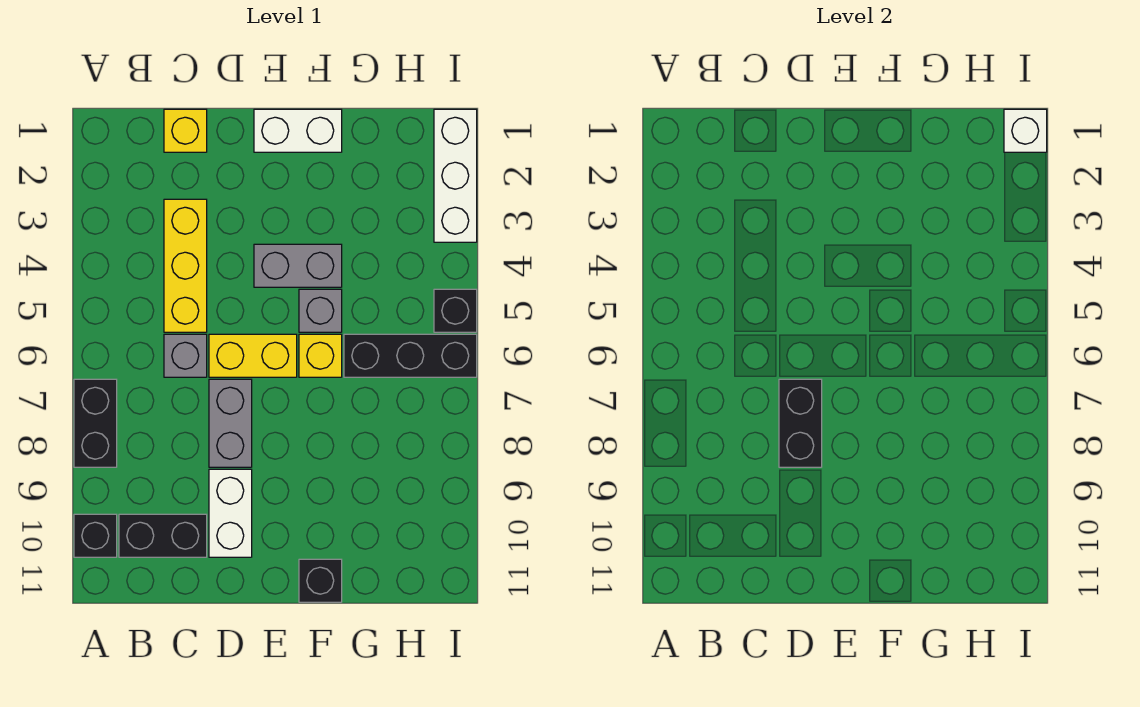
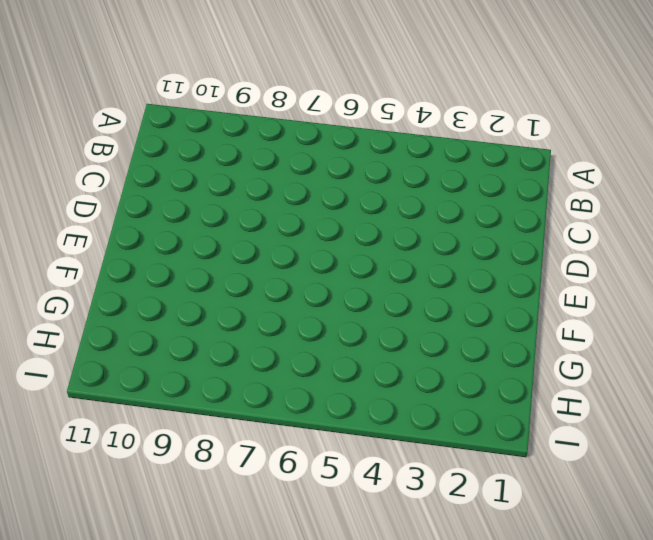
none -> black brick A7:A8 level 1
none -> black brick A10 level 1
none -> black brick B10:C10 level 1

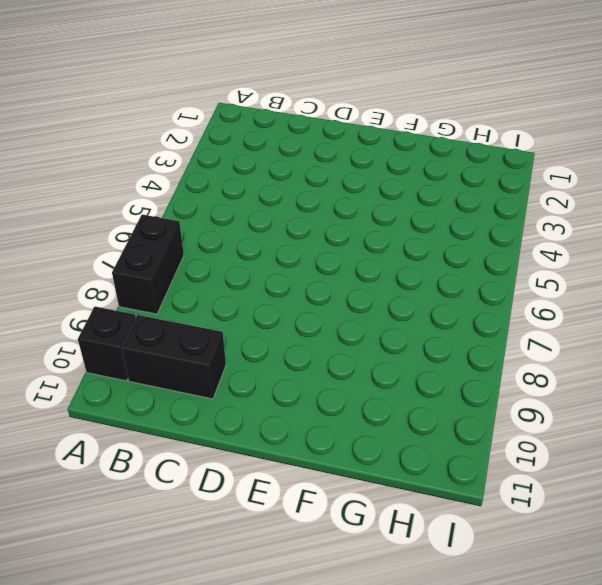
none -> yellow brick C1 level 1
none -> yellow brick C3:C5 level 1
none -> grey brick C6 level 1

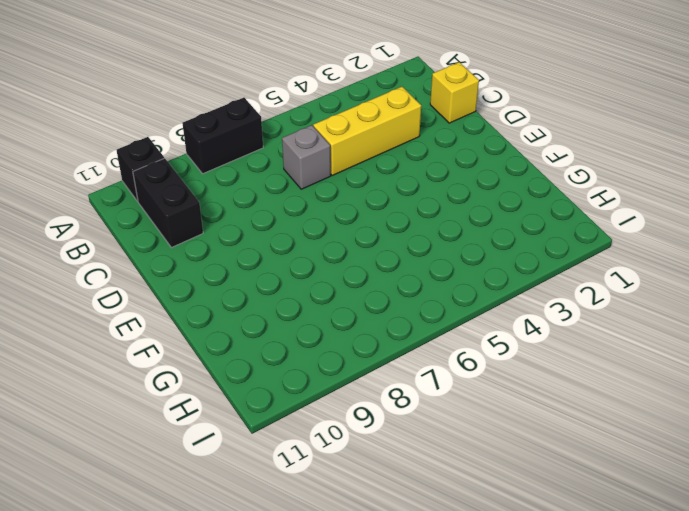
none -> yellow brick D6:E6 level 1
none -> grey brick D7:D8 level 1
none -> white brick D9:D10 level 1

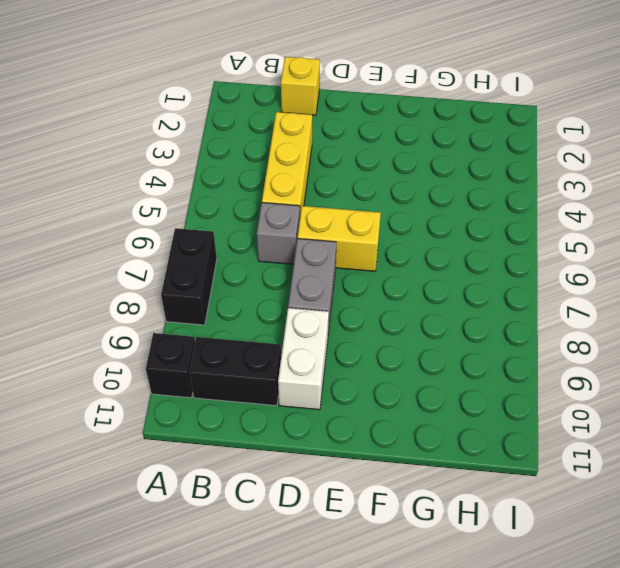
none -> white brick E1:F1 level 1
none -> grey brick E4:F4 level 1
none -> grey brick F5 level 1

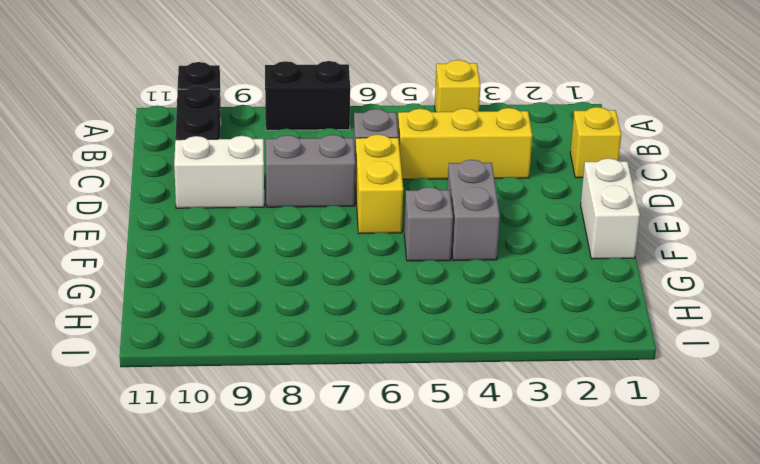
yellow brick A4 level 1 -> yellow brick F6 level 1
none -> black brick F11 level 1
none -> black brick G6:I6 level 1
none -> white brick I1:I3 level 1

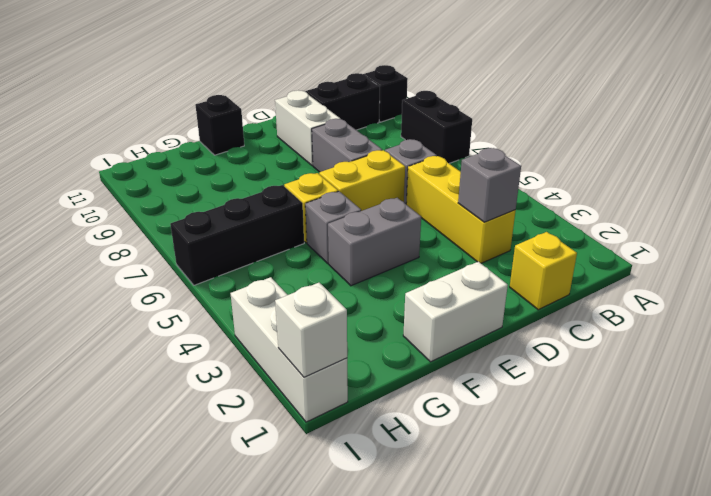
grey brick C3 level 2 -> none
none -> black brick I5 level 1
none -> black brick D7:D8 level 2

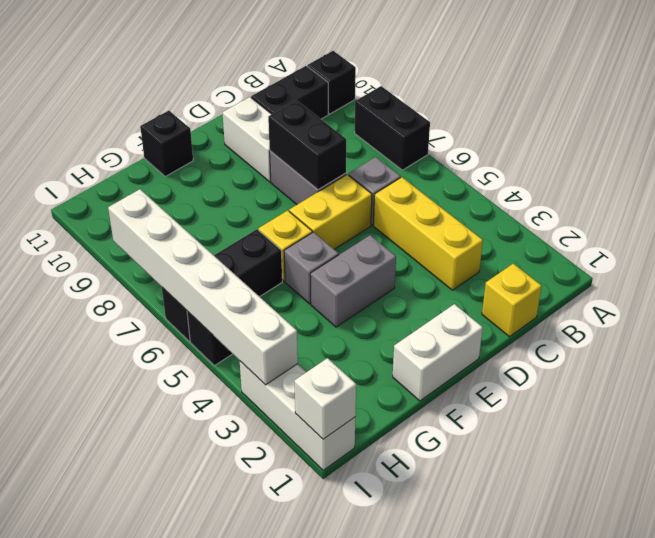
white brick I3:I8 level 2 -> none

